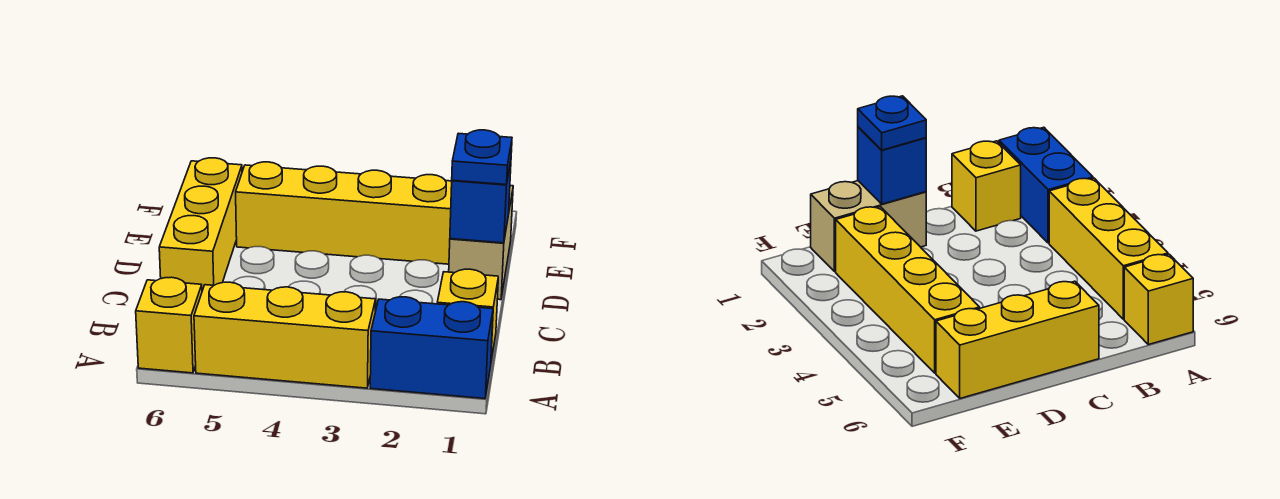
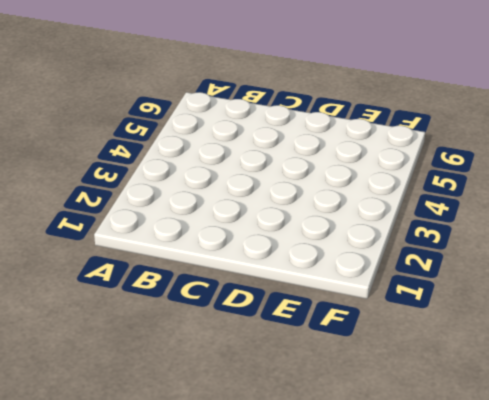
none -> blue brick A1:A2 level 1
none -> yellow brick A3:A5 level 1

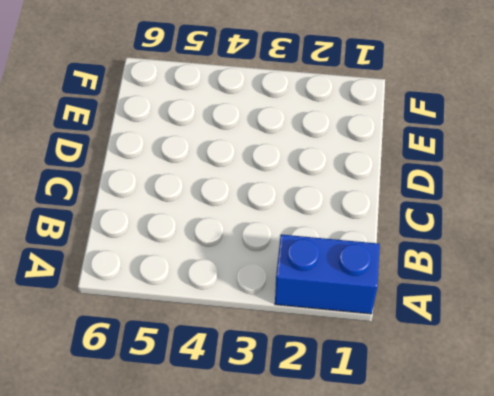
none -> yellow brick A3:A5 level 1
none -> yellow brick A6 level 1

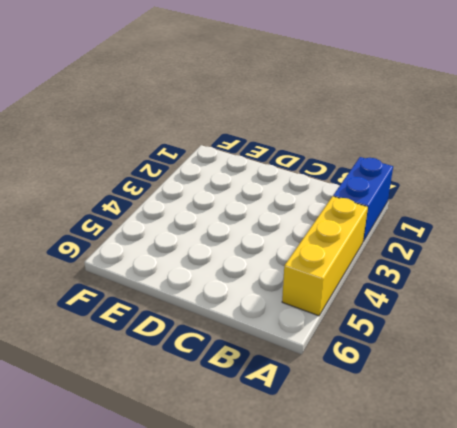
none -> yellow brick A6 level 1
none -> yellow brick B1 level 1

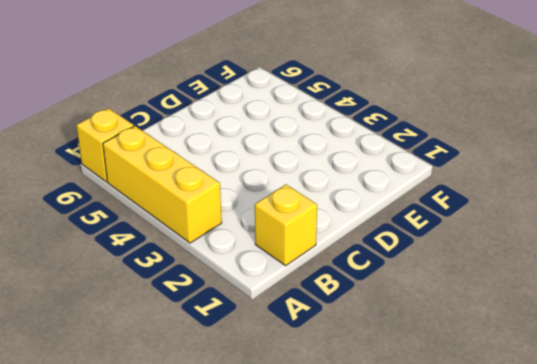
none -> blue brick A1:A2 level 1
none -> yellow brick C6:E6 level 1

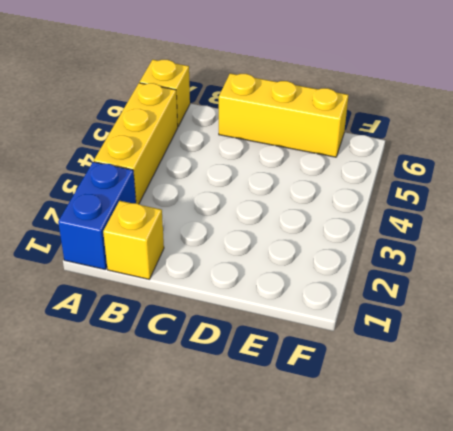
none -> tan brick D1:E1 level 1
none -> yellow brick E2:E5 level 1

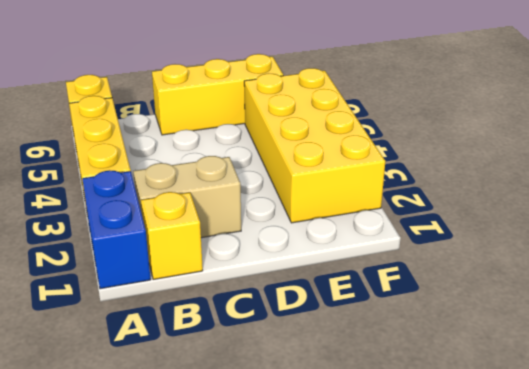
tan brick B2:C2 level 1 -> tan brick D1:E1 level 1
yellow brick E2:F5 level 1 -> yellow brick E2:E5 level 1
none -> blue brick D1 level 2
none -> blue plate D1 level 3

